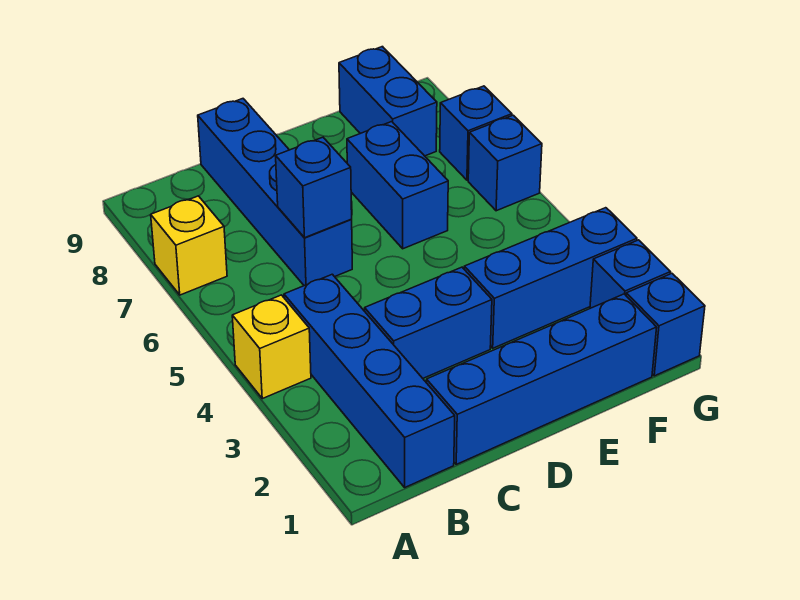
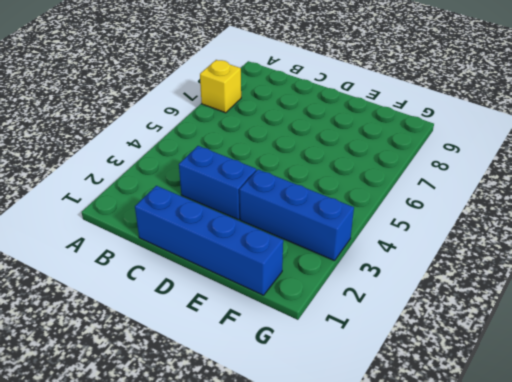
none -> yellow brick A4 level 1
none -> blue brick B1:B4 level 1
none -> blue brick C6:C9 level 1

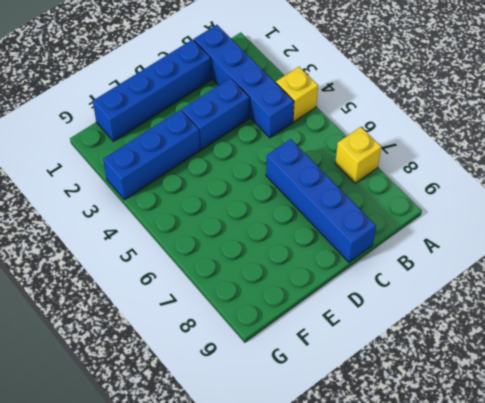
none -> blue brick E6:E7 level 1
none -> blue brick F8:F9 level 1
none -> blue brick G1 level 1

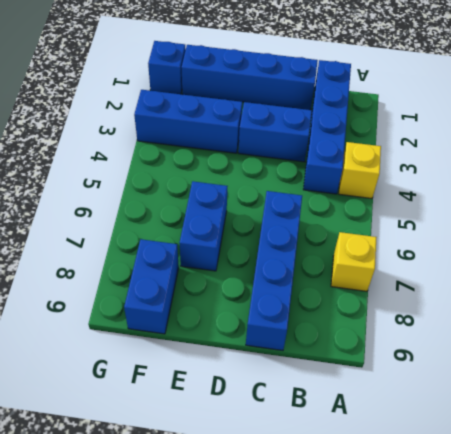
none -> blue brick G2 level 1
none -> blue brick G6 level 1
none -> blue brick G7 level 1

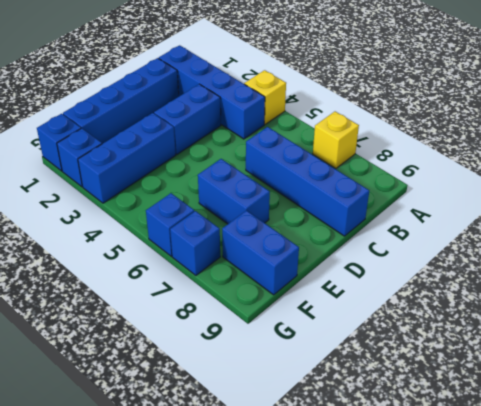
none -> blue brick C6 level 2

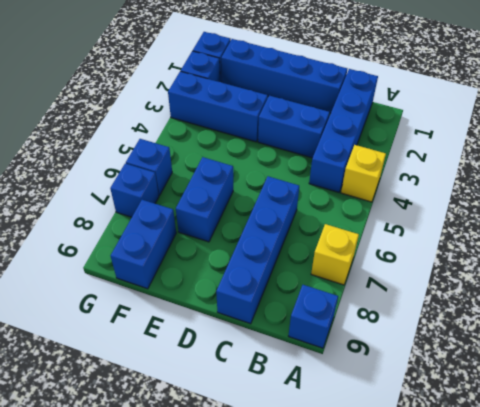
blue brick A9 level 1 -> blue brick C6 level 2

